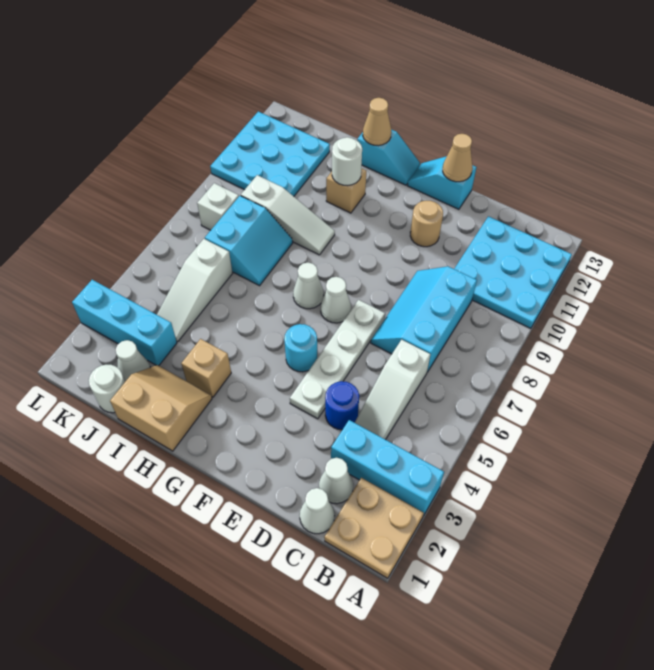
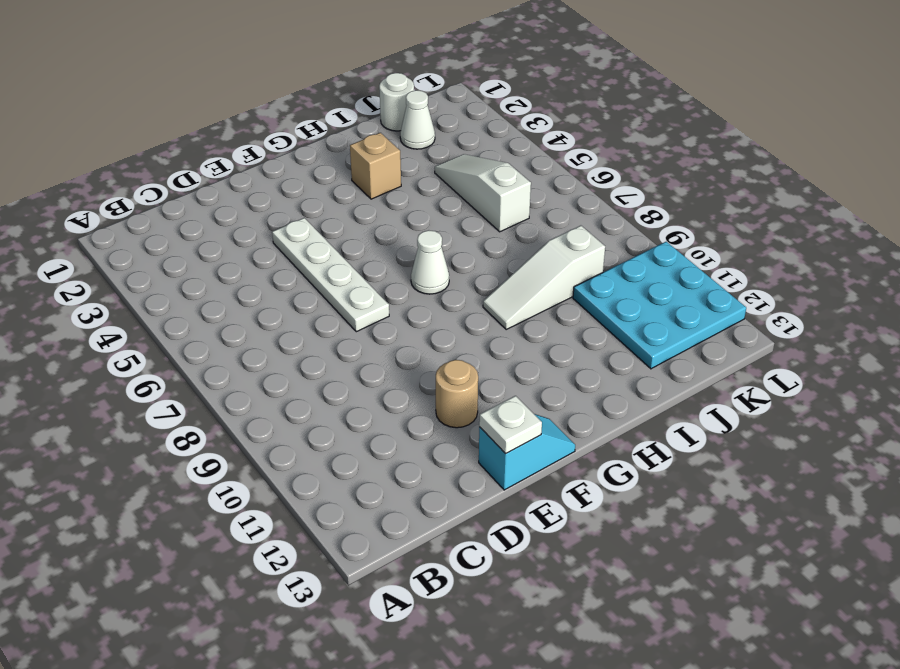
white plate E13 level 2 -> tan cone E13 level 2
none -> tan plate A1:B2 level 1
none -> cyan brick A3:C3 level 1
none -> cyan plate A10:C12 level 1

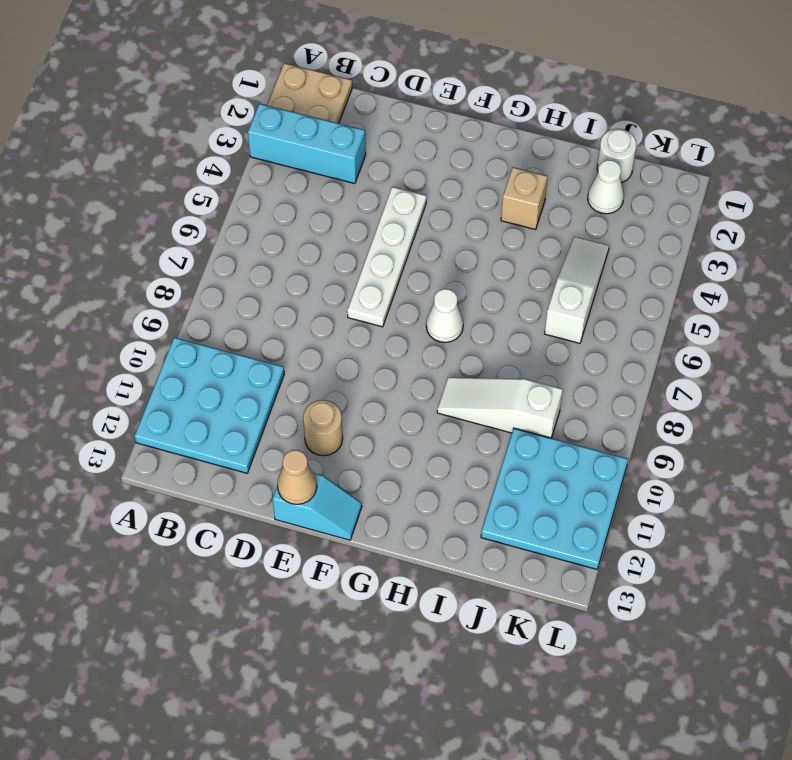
none -> white cone C1 level 1
none -> white cone C2 level 1
none -> white slope C4:C6 level 1 top 6

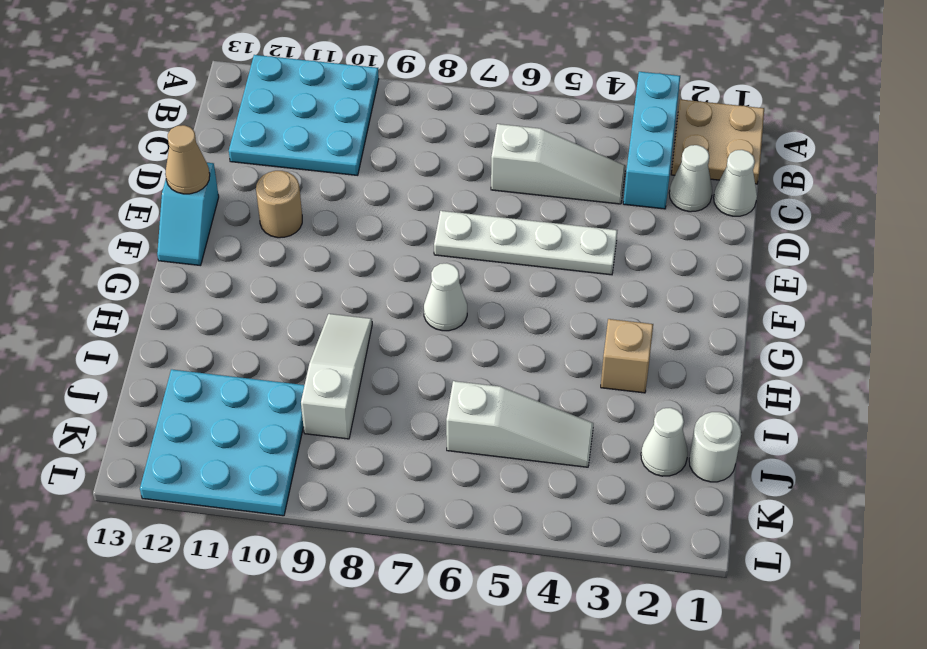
none -> cyan slope C7:D9 level 1 top C
none -> blue round brick D4 level 1
none -> cyan round brick F5 level 1

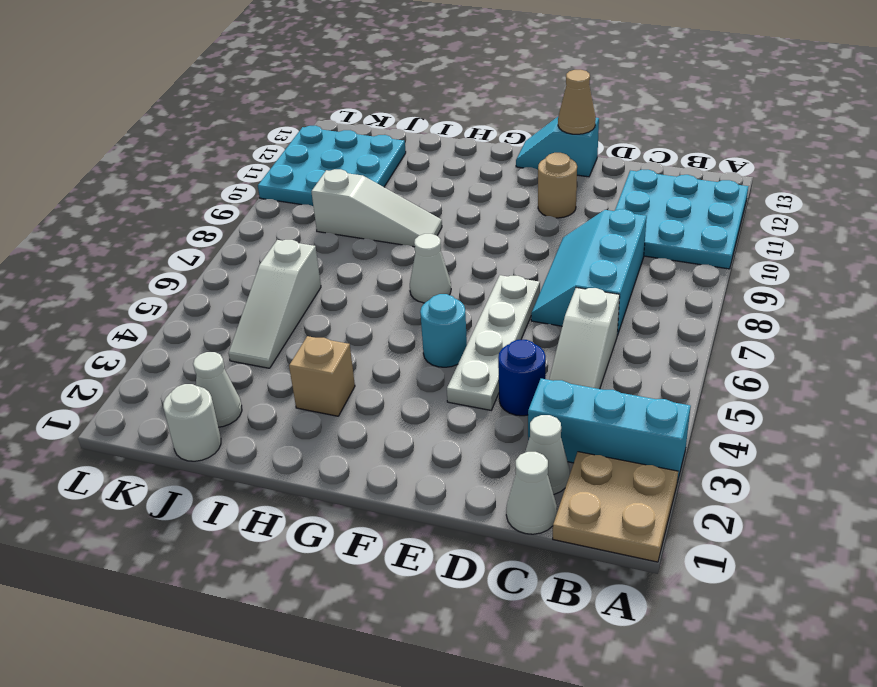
none -> white cone F7 level 1
none -> cyan slope G13:H13 level 1 top H
none -> tan slope H1:I2 level 1 top 1

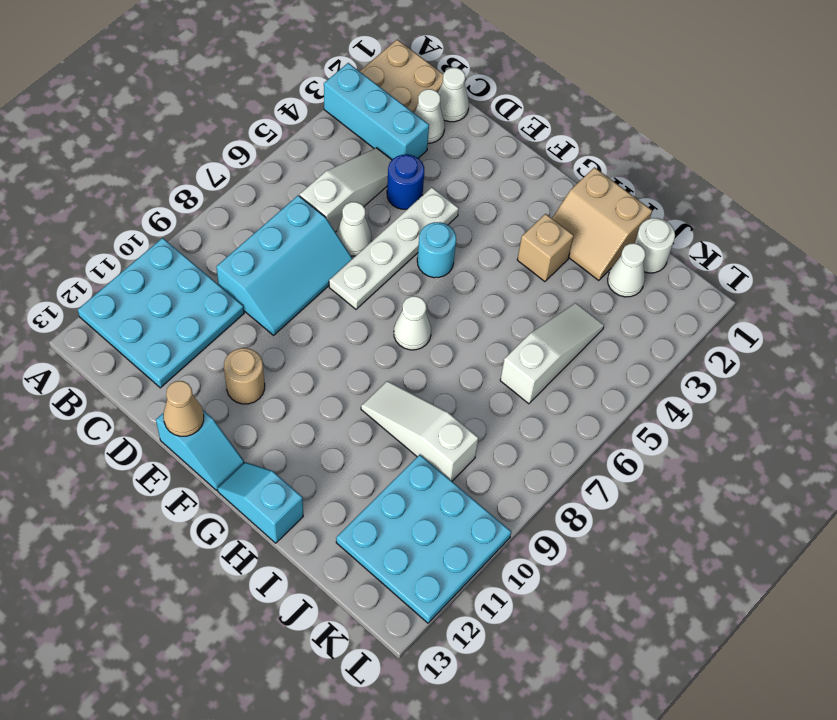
white cone D6 level 1 -> white cone F7 level 1
none -> tan brick H11 level 1
none -> cyan slope I7:J8 level 1 top J
none -> cyan brick J3:L3 level 1

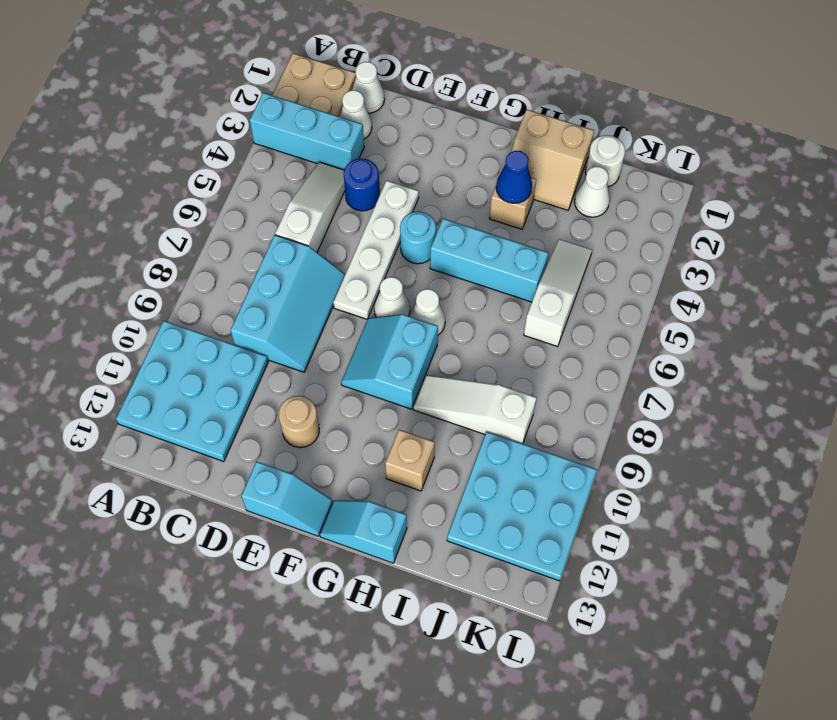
cyan slope F8:G9 level 1 top G -> cyan slope I7:J8 level 1 top J
cyan brick G5:I5 level 1 -> cyan brick J3:L3 level 1
blue cone H3 level 2 -> none
none -> white brick K8 level 1
none -> tan cone E13 level 2
none -> white round brick H11 level 2

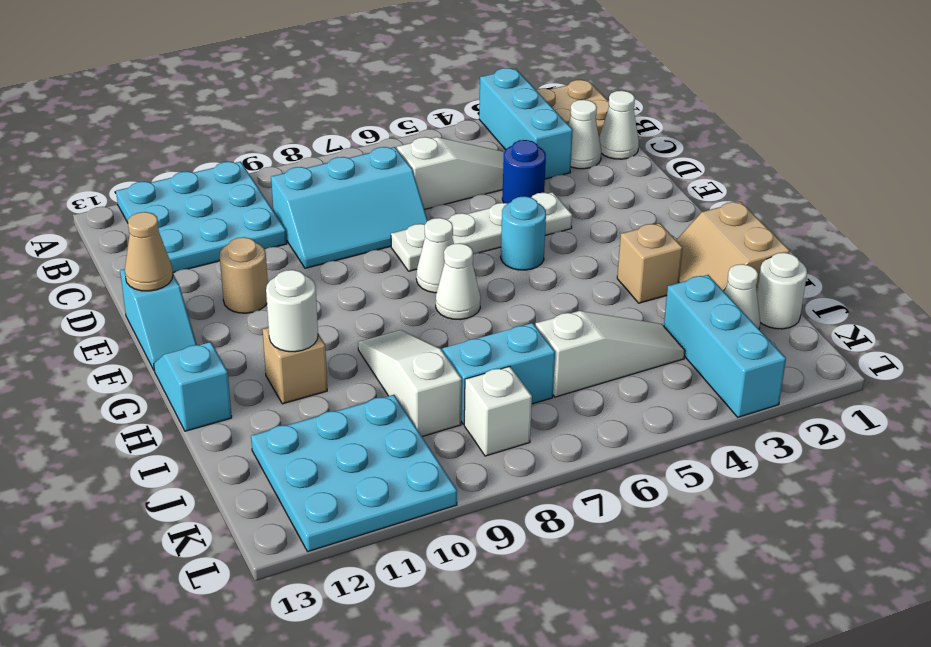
none -> tan cone H13 level 2

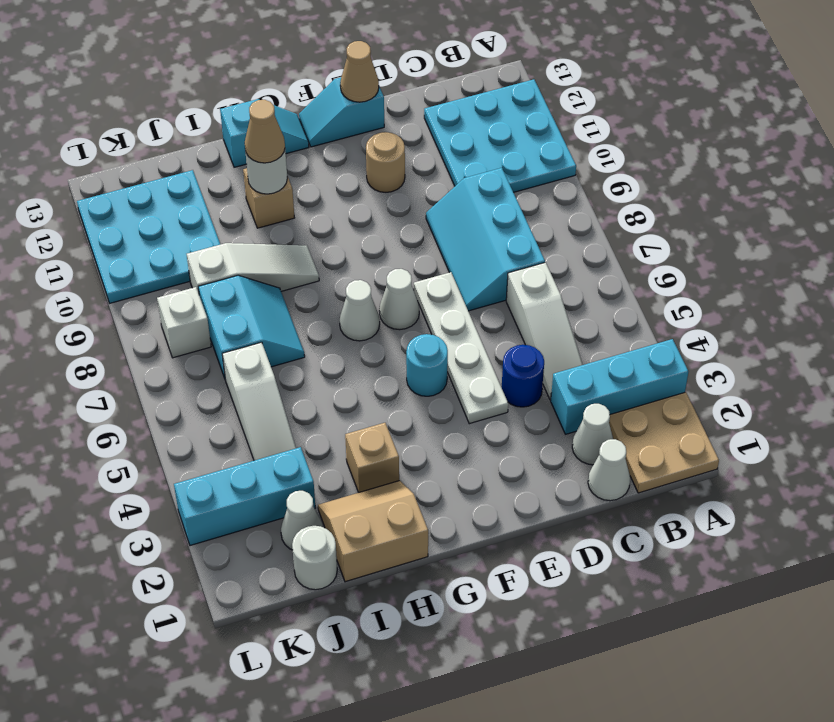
tan cone H11 level 3 -> tan cone H13 level 2

